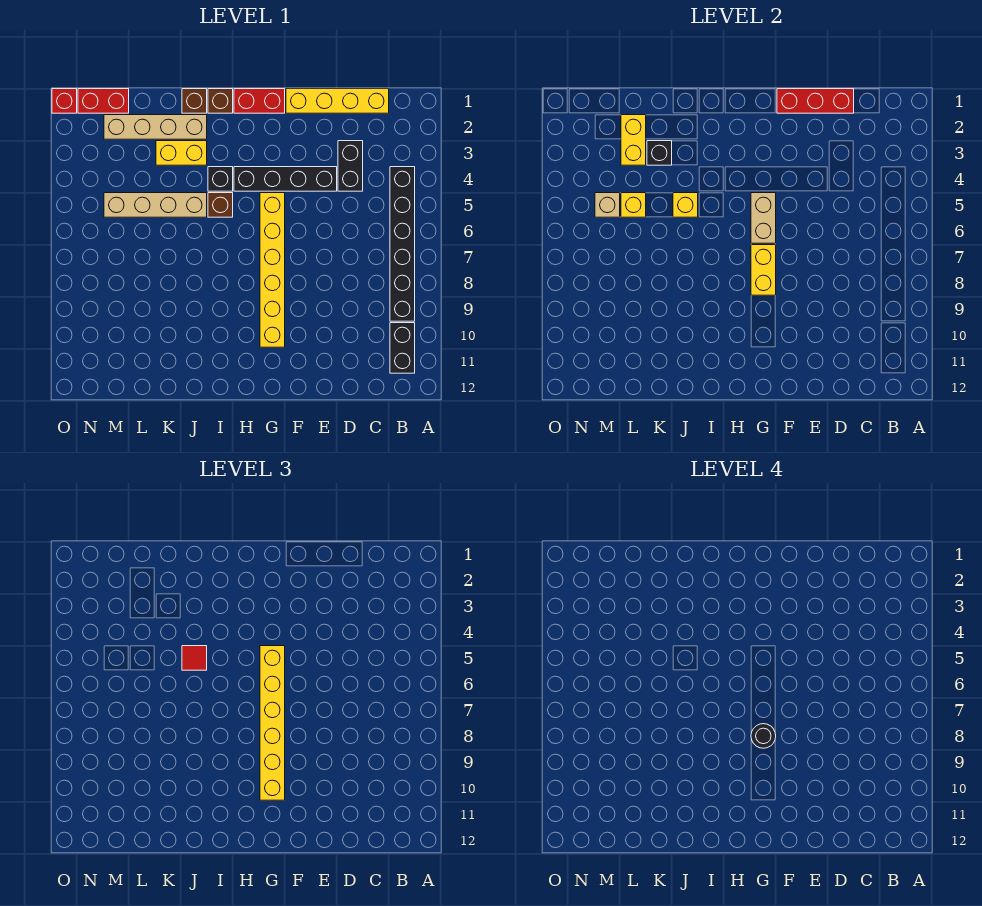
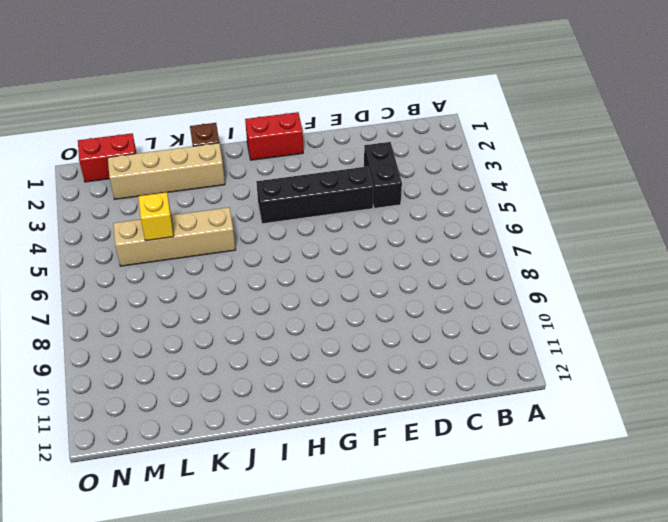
none -> black brick B4:B9 level 1
none -> black brick B10:B11 level 1
none -> yellow brick C1:F1 level 1

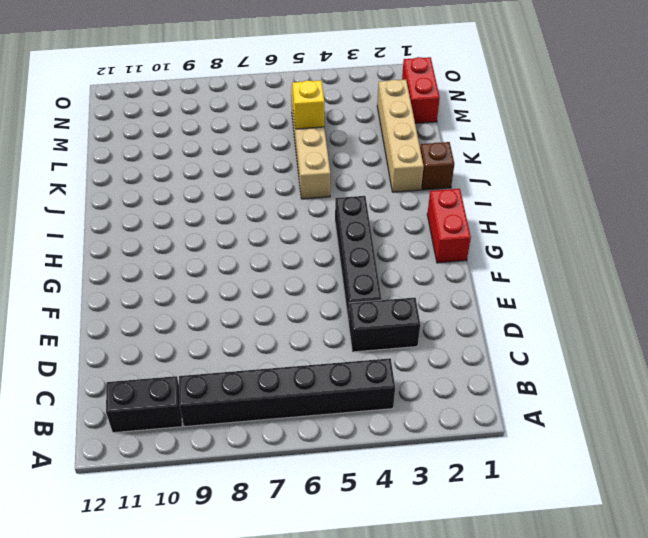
none -> yellow brick C1:F1 level 1
none -> yellow brick G5:G10 level 1
none -> brown brick I1 level 1

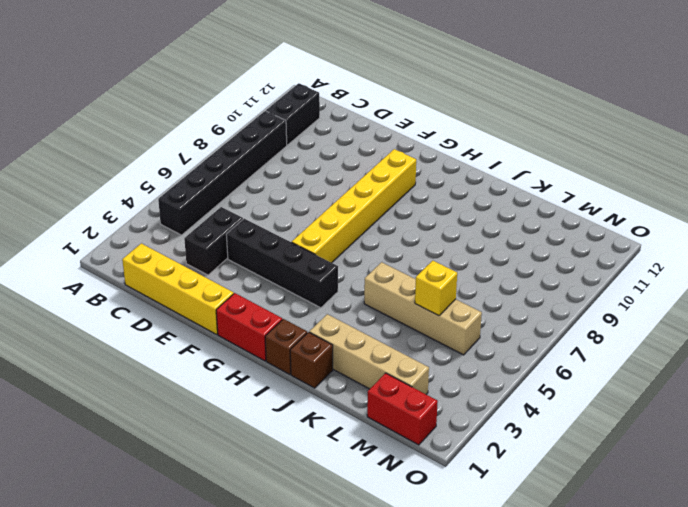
none -> black brick I4 level 1
none -> brown brick I5 level 1
none -> yellow brick J3:K3 level 1

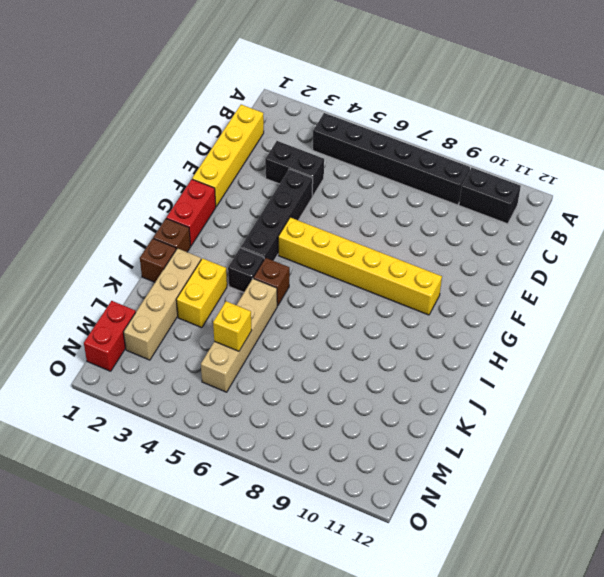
none -> red brick O1 level 1
none -> red brick D1:F1 level 2
none -> tan brick G5:G6 level 2

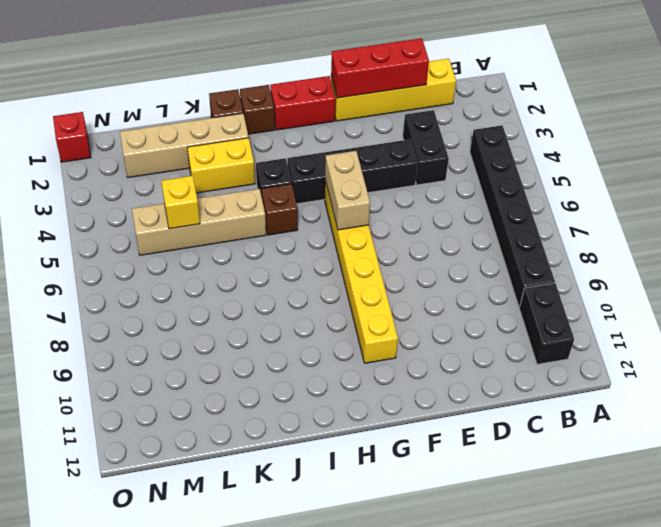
none -> red brick M1:N1 level 1
none -> yellow brick G7:G8 level 2
none -> yellow brick J5 level 2

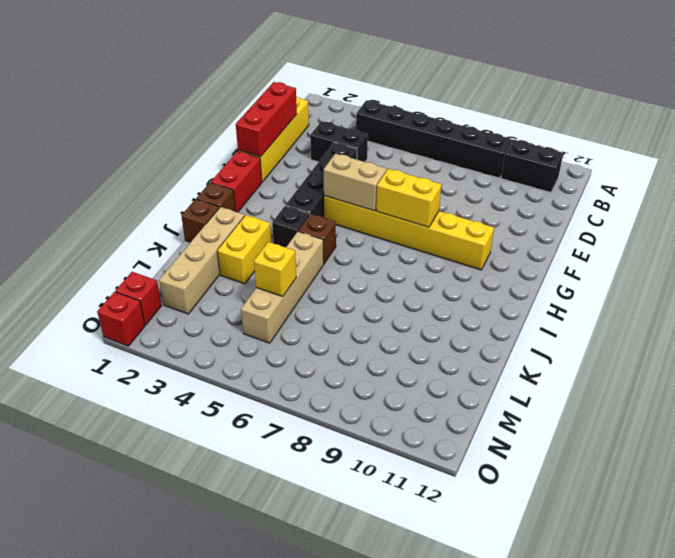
red brick N1 level 1 -> red brick M1:N1 level 1
none -> yellow brick J5 level 2
none -> black brick K3 level 2
none -> yellow brick L2:L3 level 2

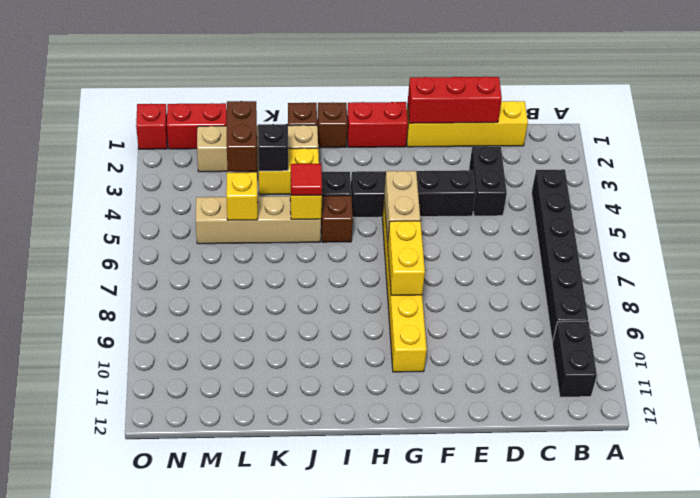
brown brick L2:L3 level 2 -> yellow brick L2:L3 level 2
none -> tan brick M5 level 2
none -> yellow brick G5:G10 level 3
none -> black round brick G8 level 4

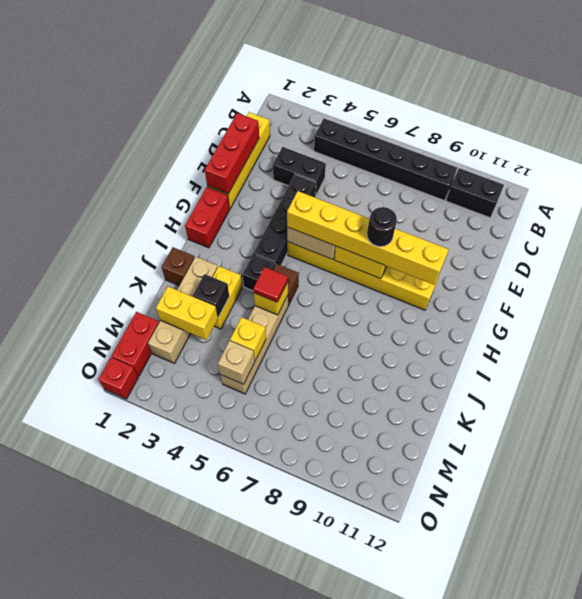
none -> brown brick I1 level 1

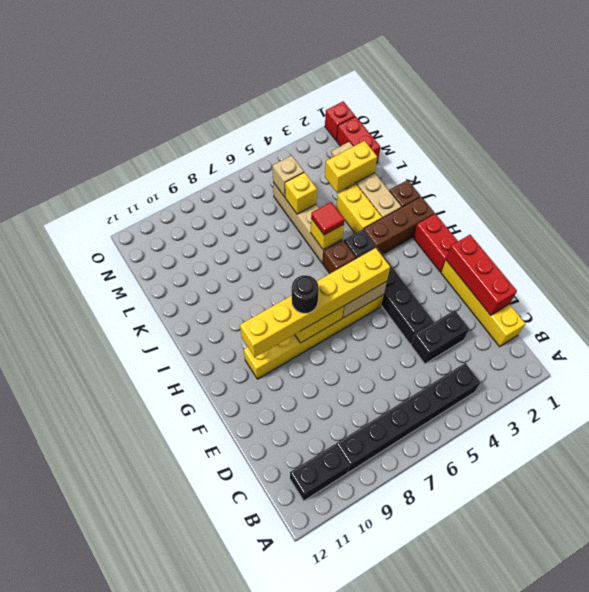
brown brick I1:I3 level 1 -> brown brick I1 level 1
none -> black brick K3 level 2

